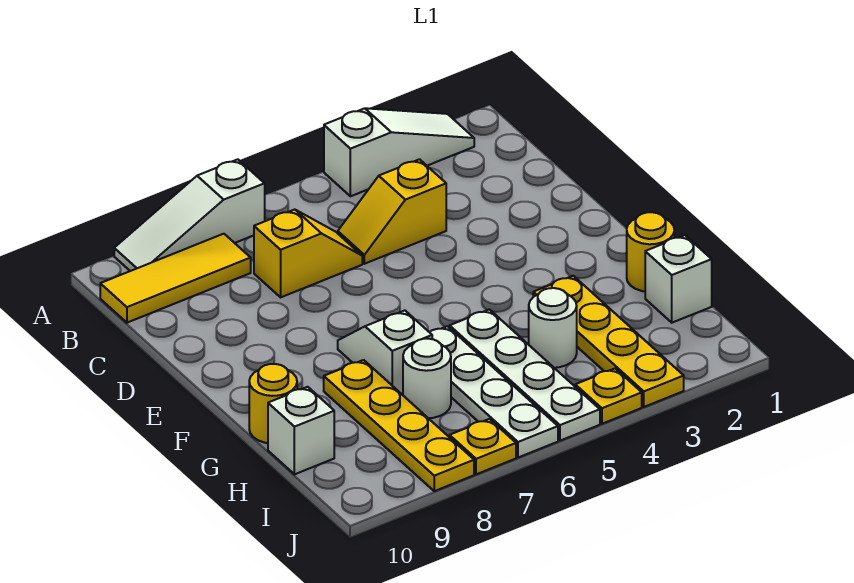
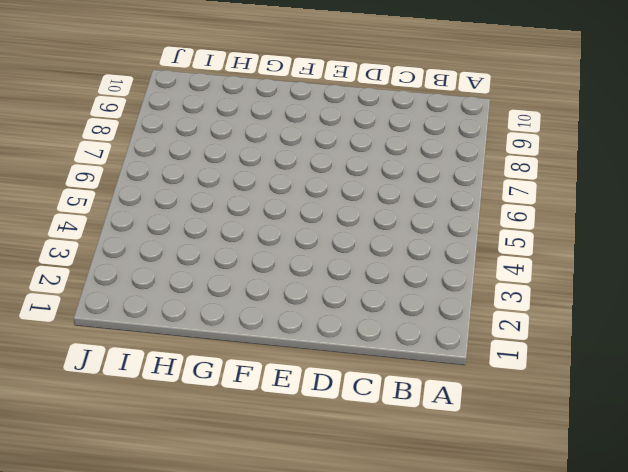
none -> white slope A2:A4 level 1 top 4
none -> white slope A7:A9 level 1 top 7
none -> yellow tile B8:B10 level 1

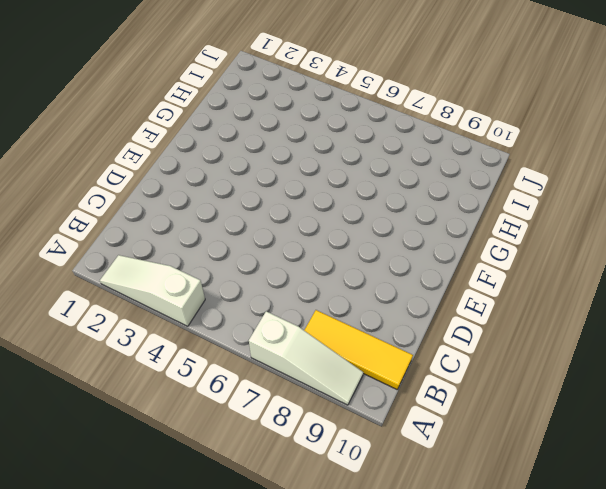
none -> yellow slope C4:C5 level 1 top 4
none -> yellow slope C6:C7 level 1 top 7
none -> white slope F7:G7 level 1 top G

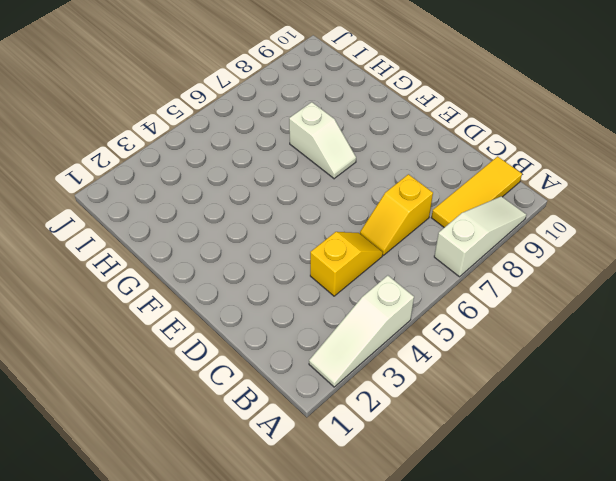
none -> yellow round brick G1 level 1
none -> yellow plate G3:J3 level 1
none -> white plate G5:J5 level 1

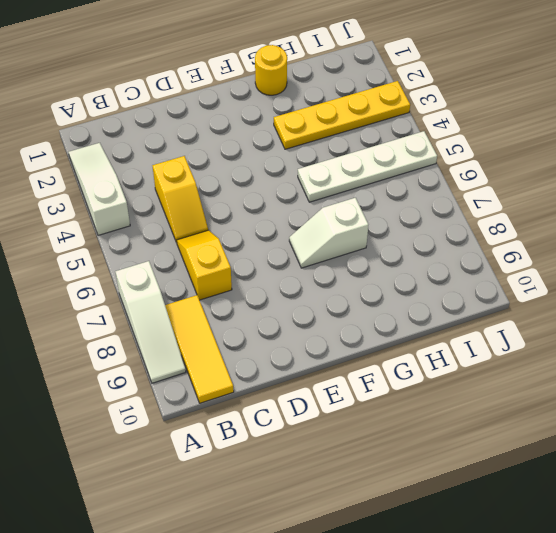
none -> white plate G6:J6 level 1
none -> yellow plate G8:J8 level 1
none -> yellow round brick G10 level 1

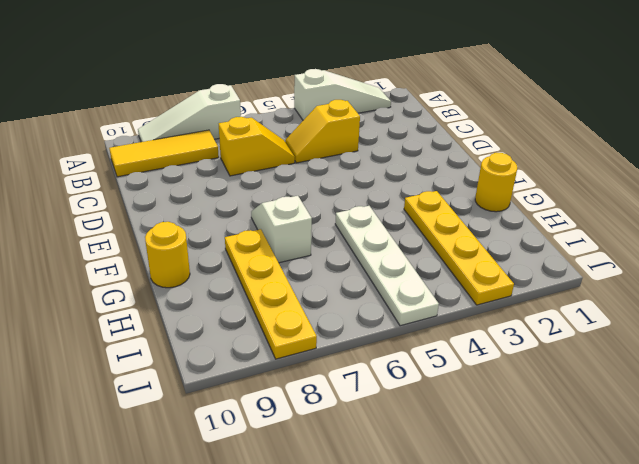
none -> white plate G6:J6 level 1
none -> white brick H1 level 1
none -> white round brick H4 level 1

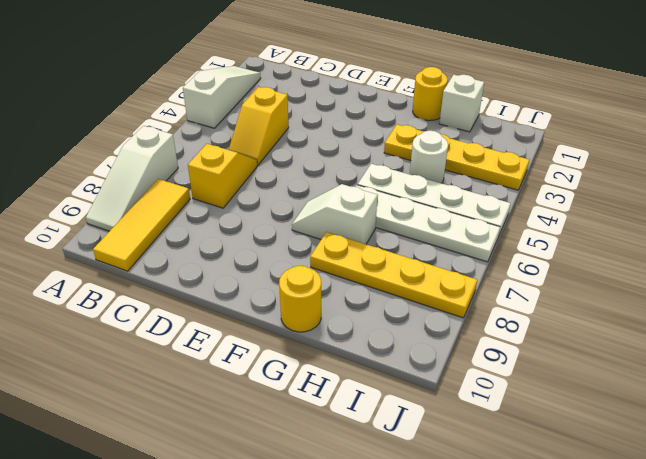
none -> white round brick H7 level 1
none -> white brick H10 level 1
none -> yellow plate J4 level 1

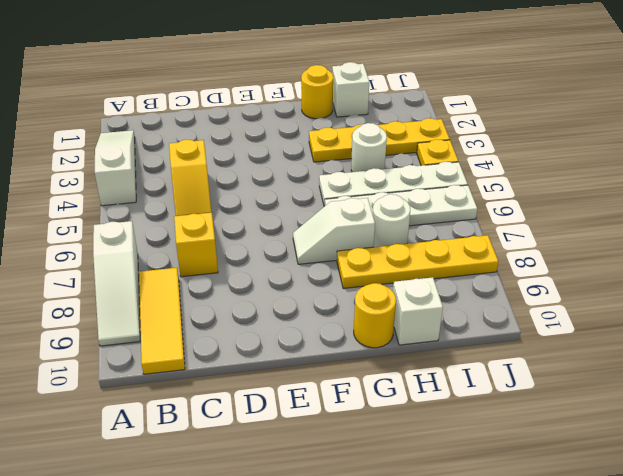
none -> yellow plate J7 level 1

